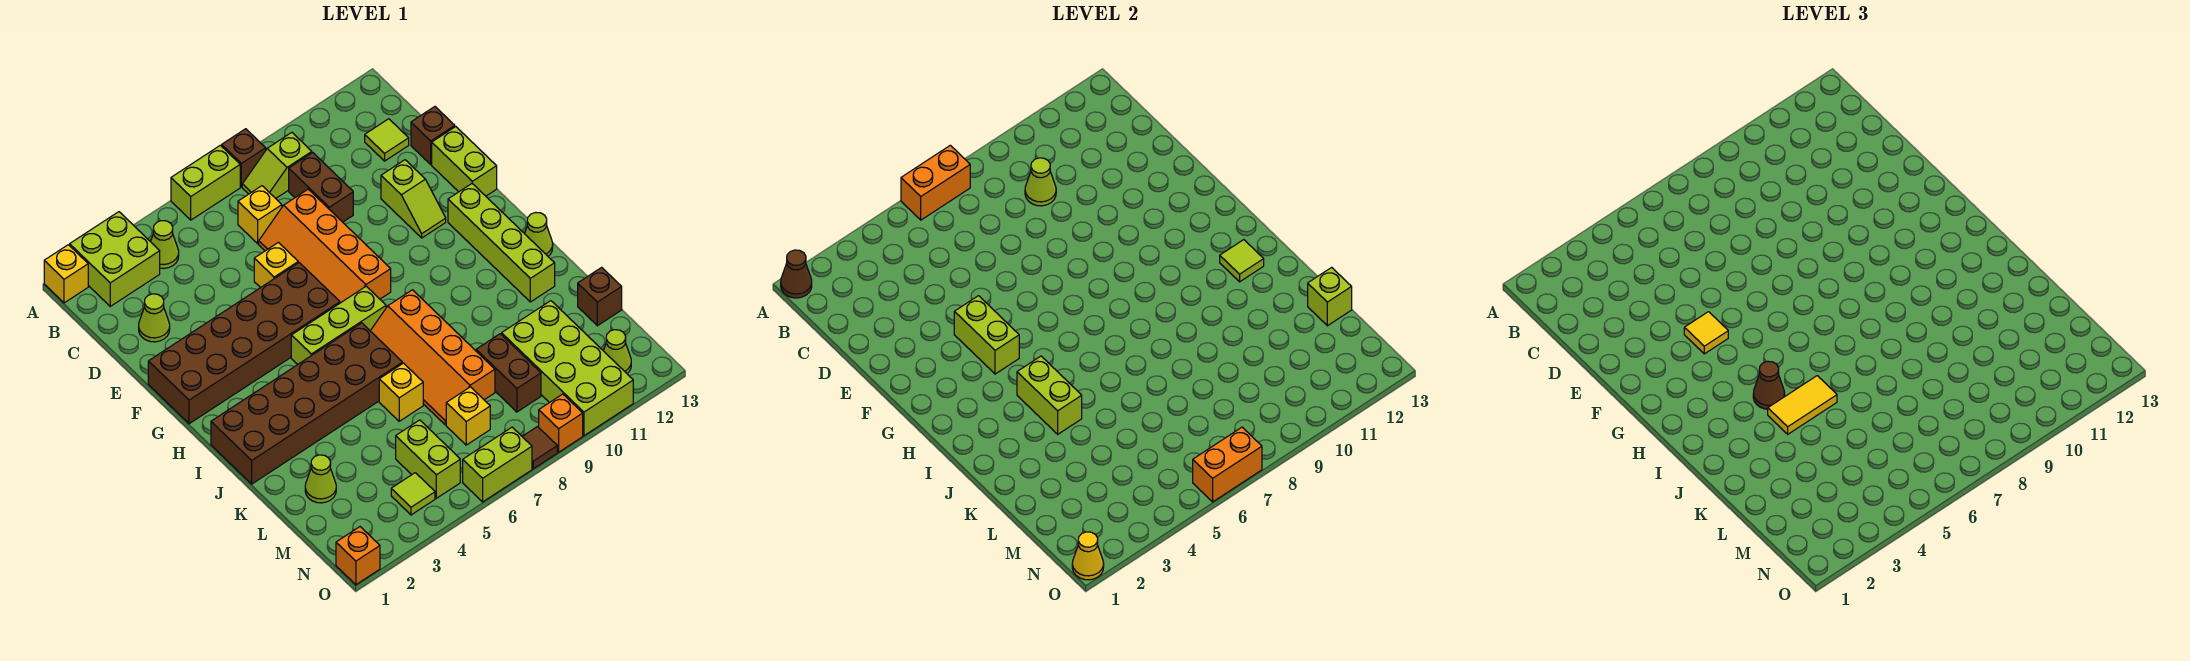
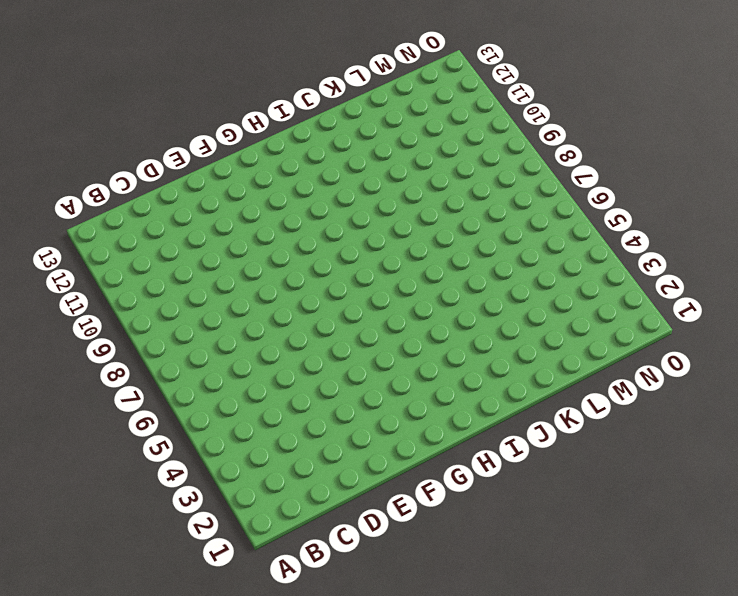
none -> yellow brick A1 level 1
none -> lime brick A2:B3 level 1
none -> lime brick A6:A7 level 1
none -> brown brick A8 level 1

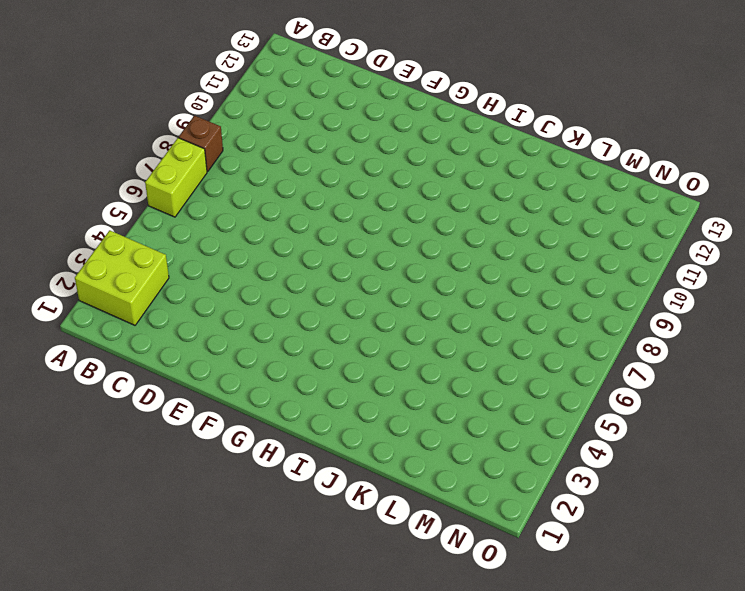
none -> yellow brick A1 level 1
none -> lime cone B4 level 1
none -> lime slope B8:B9 level 1 top 9
none -> yellow brick C7 level 1

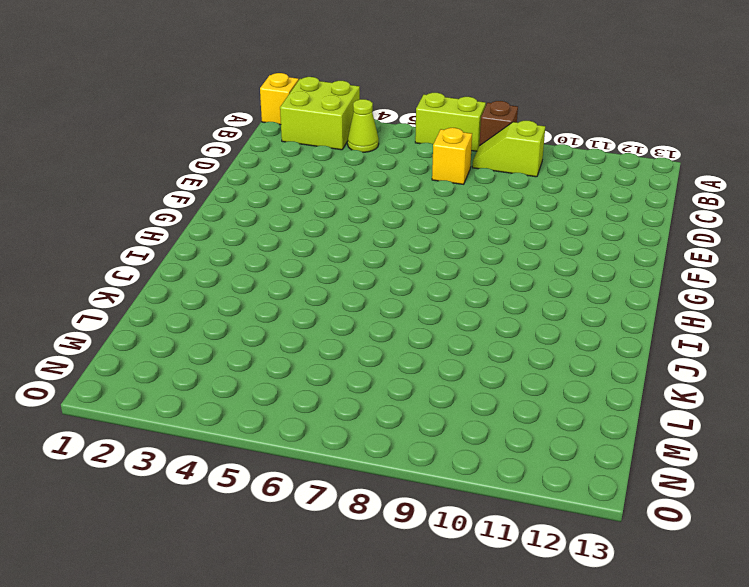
none -> brown brick C9:D9 level 1
none -> lime tile C12 level 1
none -> lime cone D2 level 1
none -> orange slope D7:G8 level 1 top 8

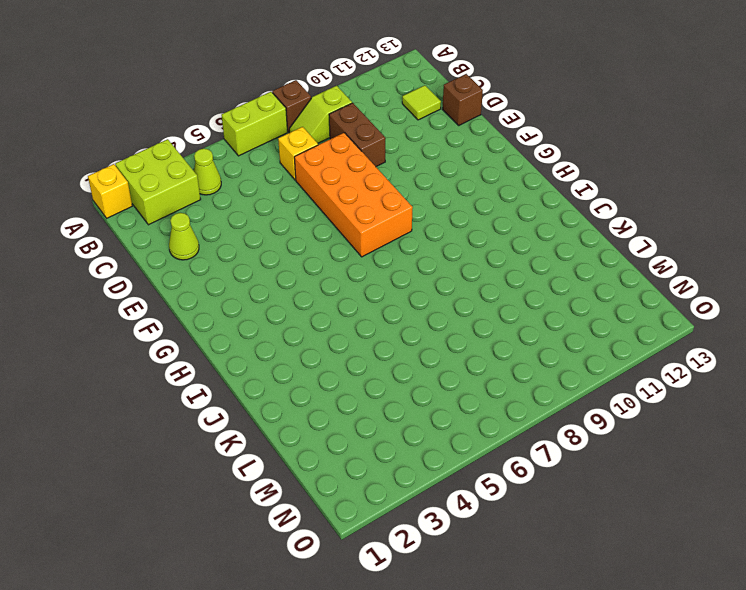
orange brick D7:G8 level 1 -> orange slope D7:G8 level 1 top 8
none -> yellow brick E6 level 1
none -> lime slope E11:F11 level 1 top E
none -> lime brick E13:F13 level 1
none -> brown brick F1:G6 level 1

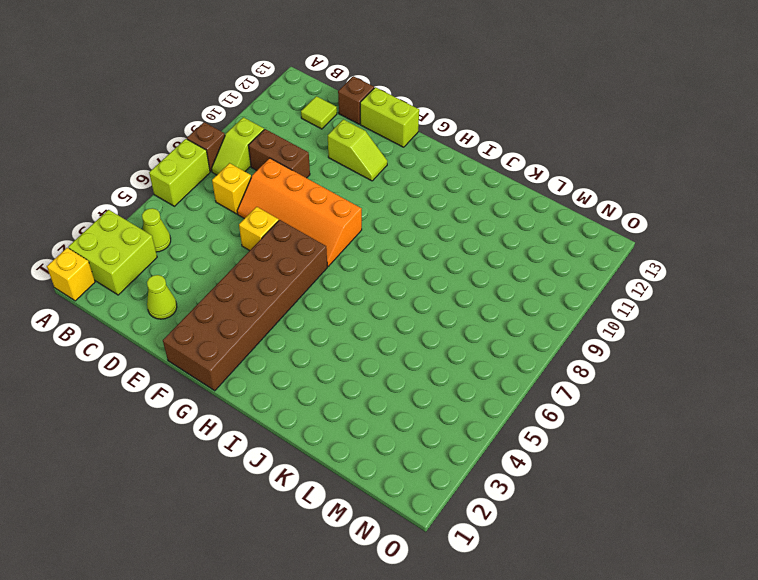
none -> lime brick G12:J12 level 1
none -> lime brick H5:H7 level 1
none -> brown brick I1:J6 level 1
none -> orange slope I7:L8 level 1 top 8

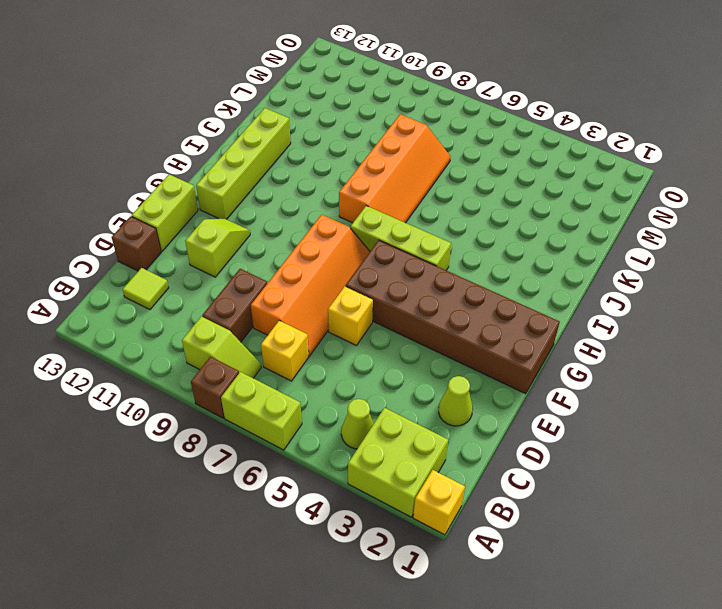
none -> brown brick I1:J6 level 1
none -> lime cone I13 level 1
none -> yellow brick K6 level 1
none -> lime cone L2 level 1

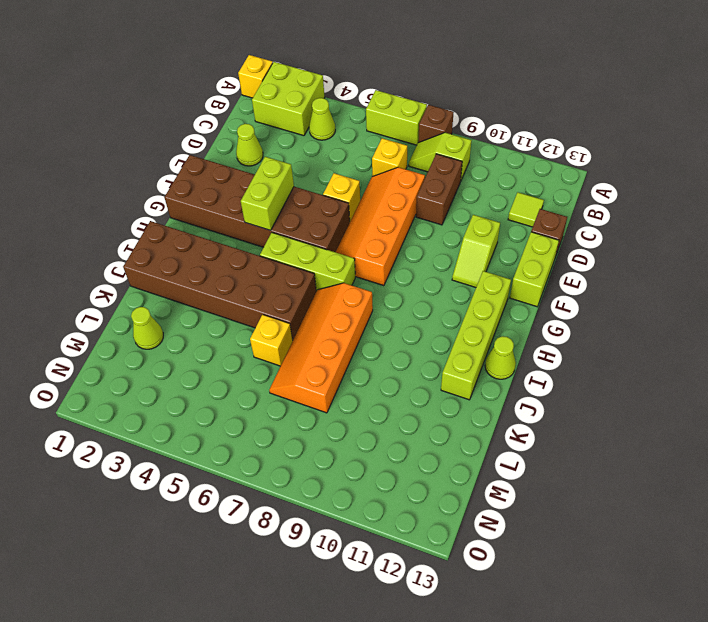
none -> brown brick L9:M9 level 1
none -> lime brick L10:O11 level 1
none -> brown brick L13 level 1
none -> lime brick M5:N5 level 1

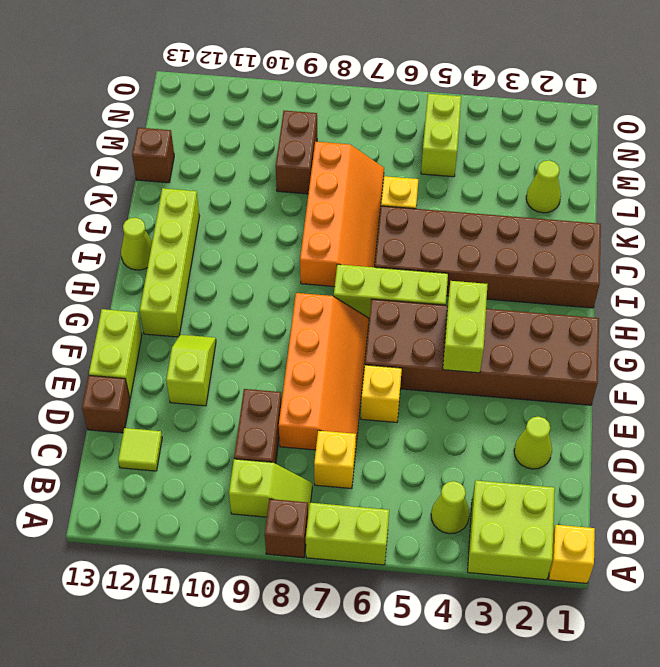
none -> lime brick L10:O11 level 1
none -> yellow brick M7 level 1
none -> lime tile N4 level 1
none -> lime cone N12 level 1

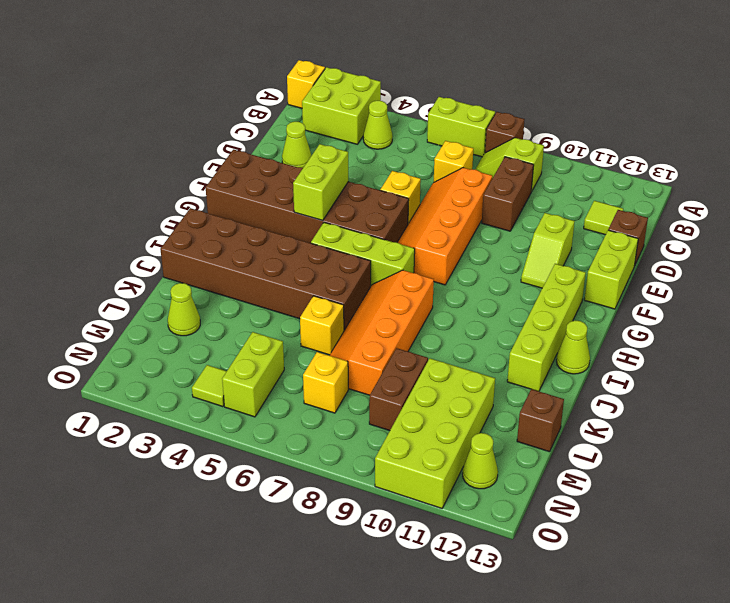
none -> orange brick O1 level 1
none -> lime brick O6:O7 level 1
none -> brown tile O8 level 1
none -> orange brick O9 level 1

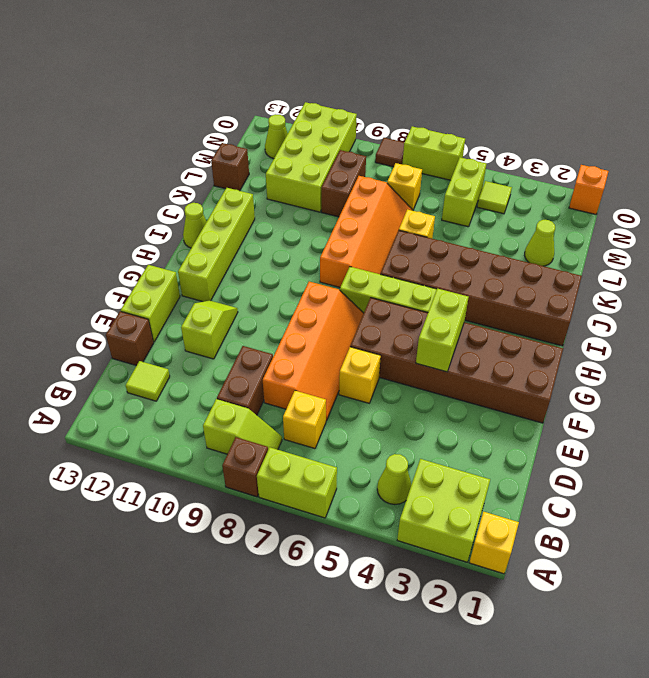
none -> lime cone D2 level 1
none -> orange brick O9 level 1
none -> brown cone A1 level 2
none -> orange brick A6:A7 level 2

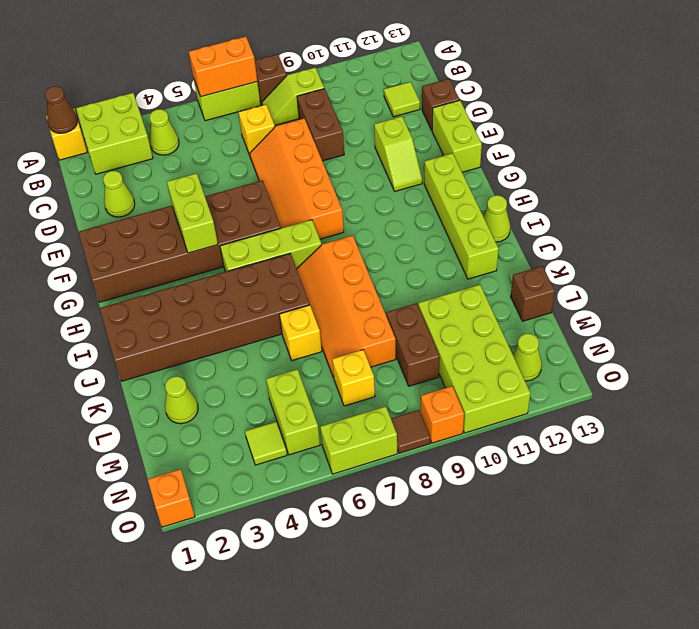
none -> yellow brick E6 level 1
none -> lime cone C9 level 2
none -> lime brick I4:J4 level 2
none -> lime tile I12 level 2

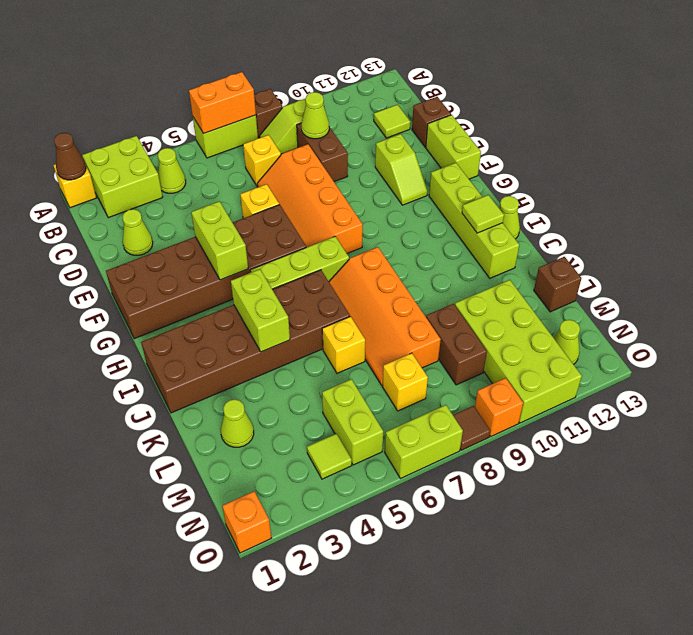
none -> lime brick L13 level 2
none -> yellow cone O1 level 2
none -> orange brick O6:O7 level 2
none -> yellow tile F4 level 3

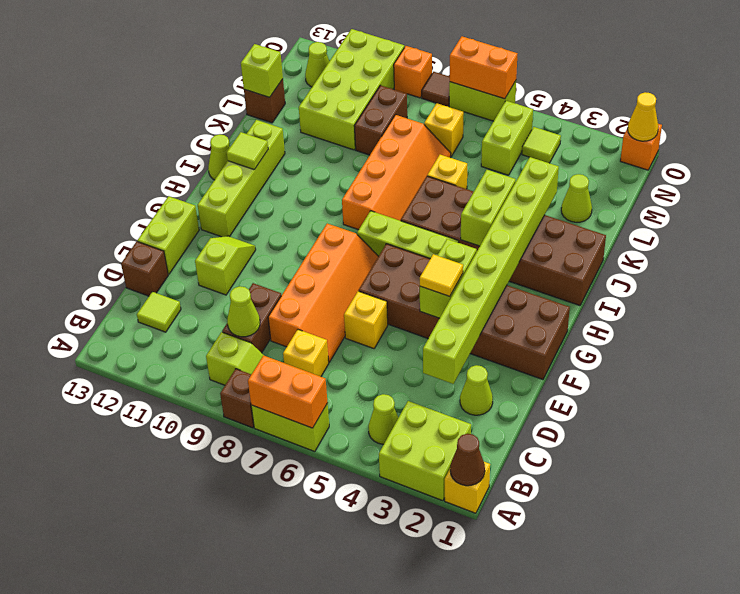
lime brick D3:K3 level 2 -> none
none -> brown cone I4 level 3
none -> yellow tile J4:J5 level 3

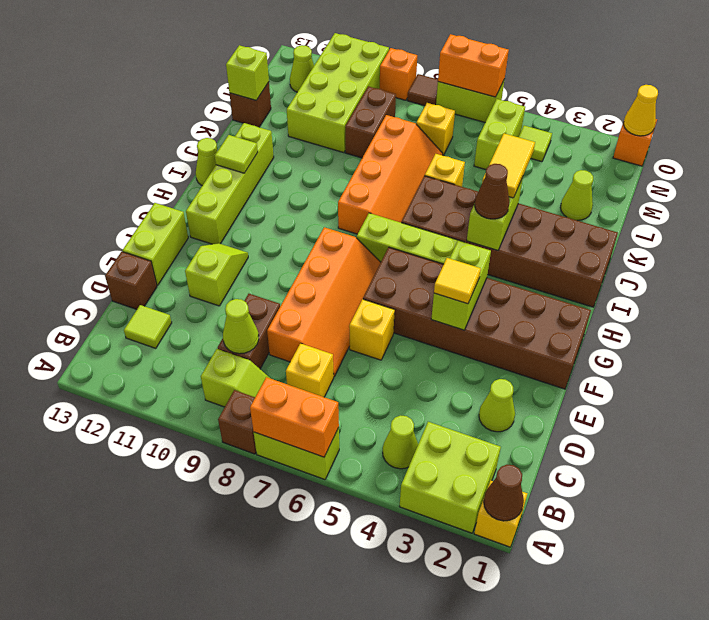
yellow tile J4:K4 level 3 -> yellow tile J4:J5 level 3

